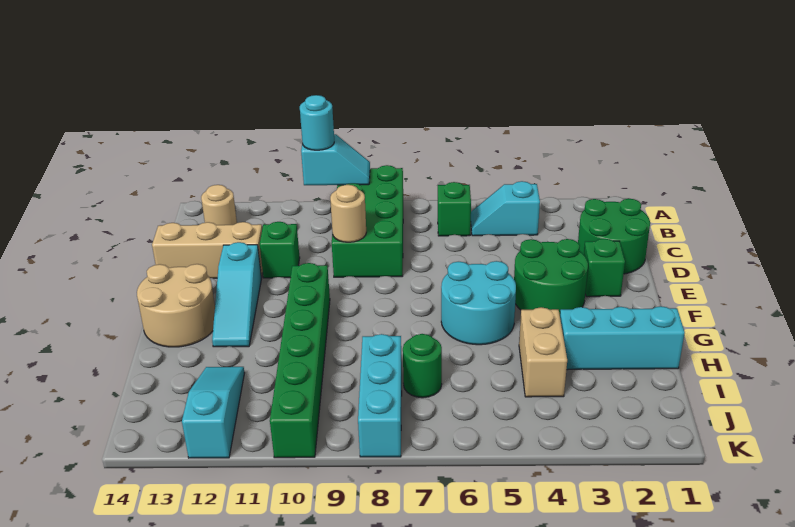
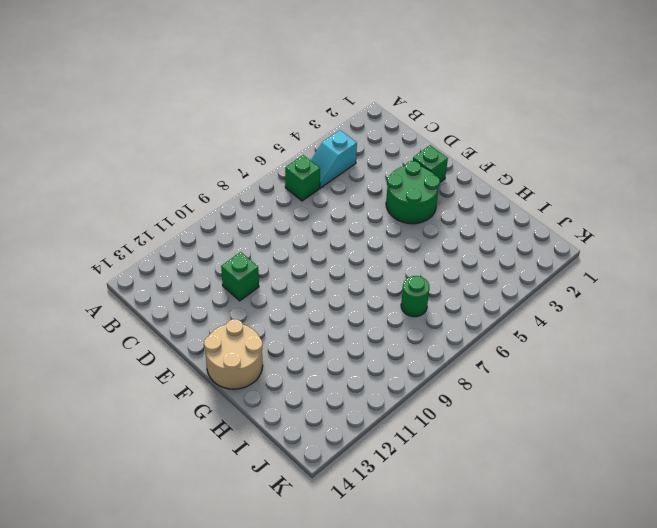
none -> green brick A8:D9 level 1
none -> tan round brick B13 level 1
none -> green round brick C1:D2 level 1

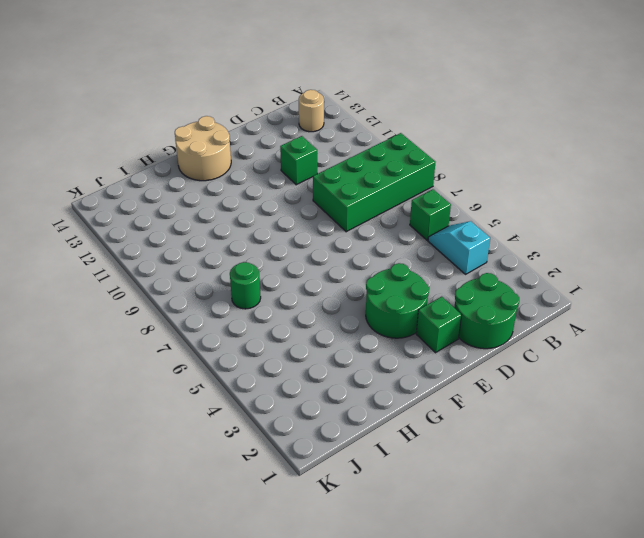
none -> tan brick D12:D14 level 1
none -> cyan slope E12:G12 level 1 top E
none -> cyan round brick F5:G6 level 1

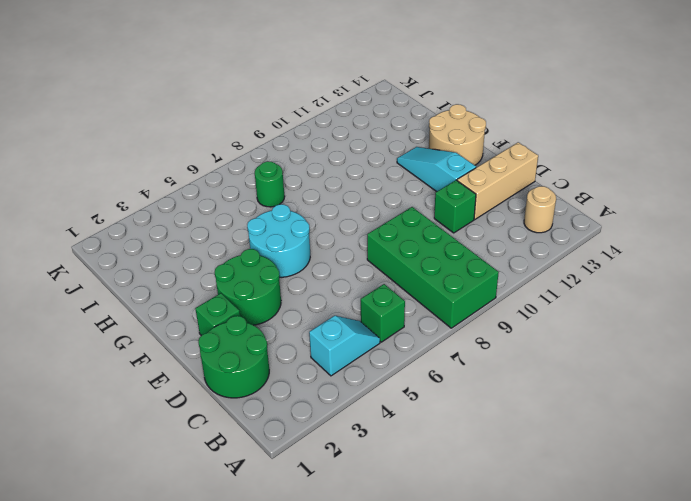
none -> green brick F10:K10 level 1
none -> cyan brick H1:H3 level 1
none -> tan brick H4:I4 level 1

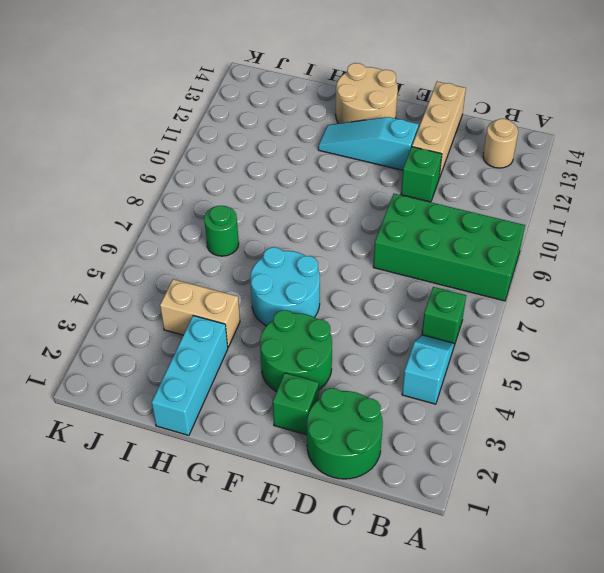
none -> green brick F10:K10 level 1
none -> cyan brick I8:K8 level 1
none -> cyan slope I12:K12 level 1 top K

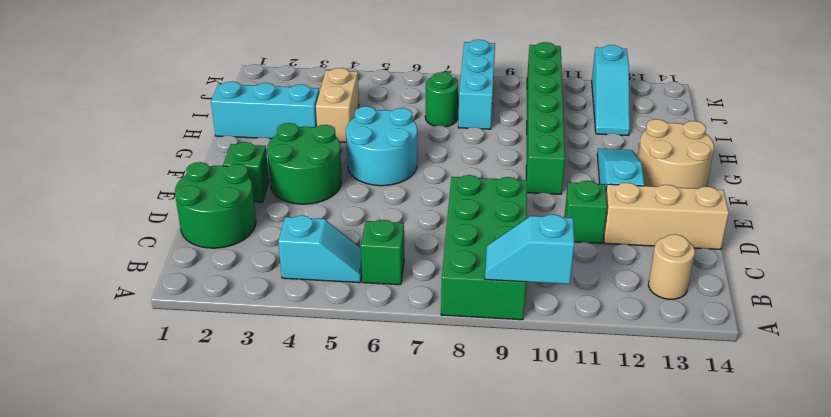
none -> tan round brick D9 level 2
none -> cyan round brick A10 level 3

